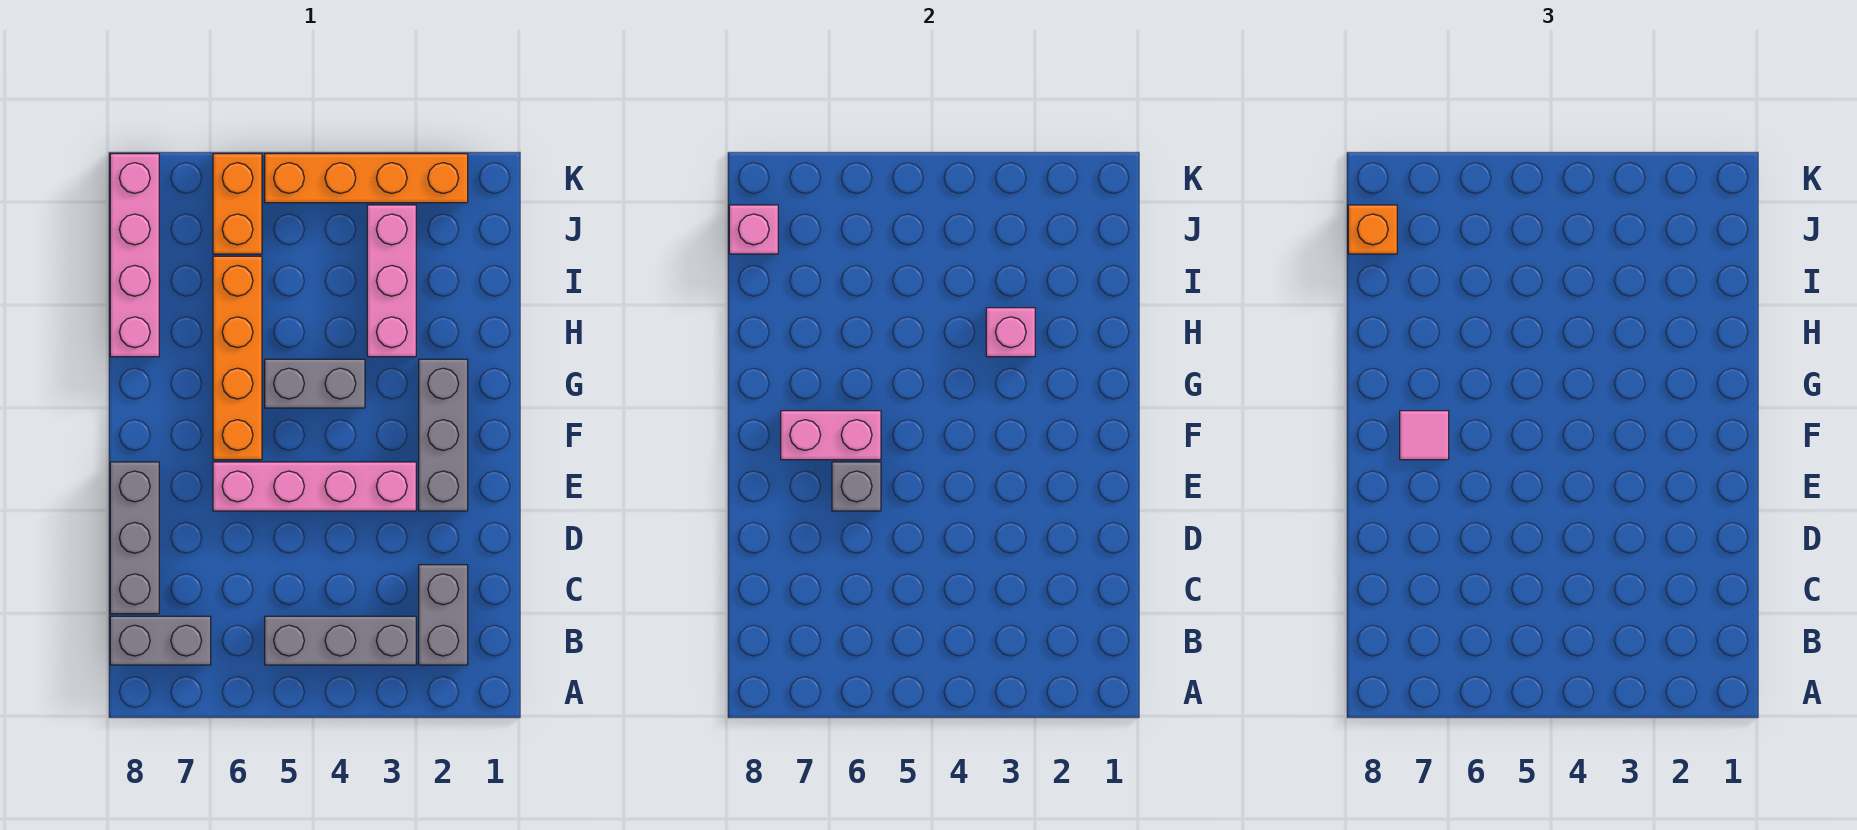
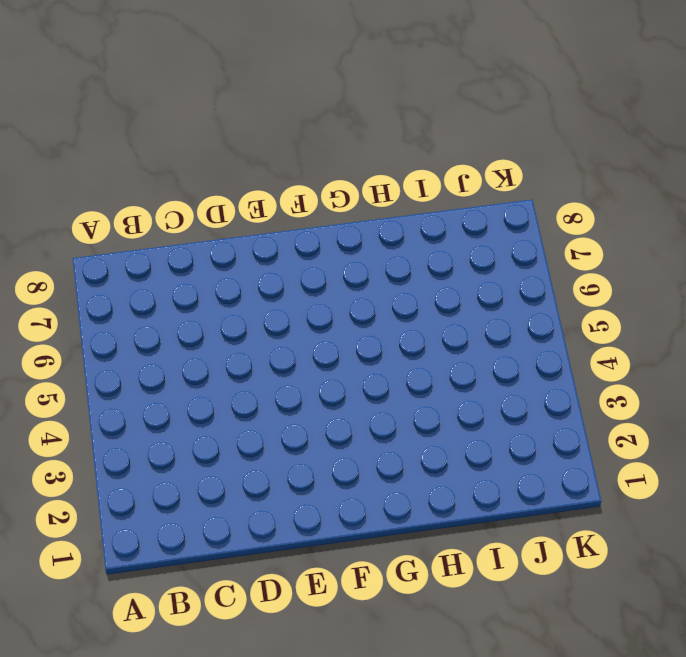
none -> grey brick B2:C2 level 1
none -> grey brick B3:B5 level 1
none -> grey brick B7:B8 level 1

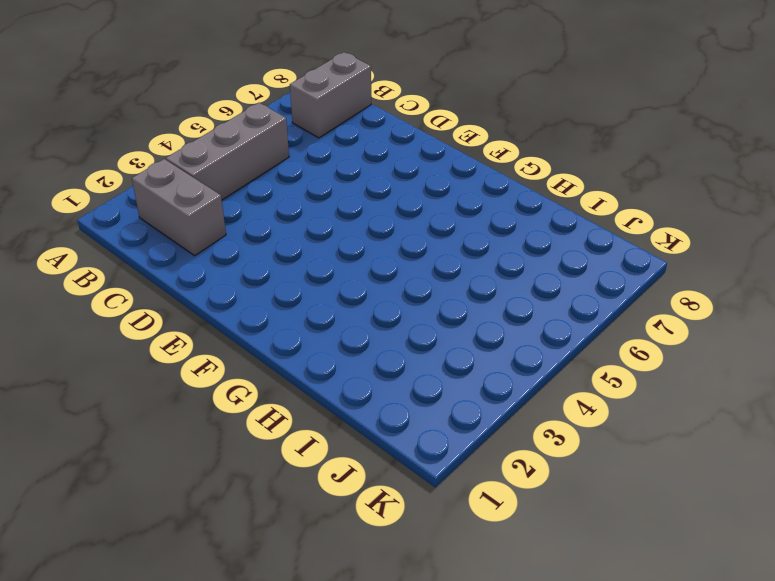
none -> grey brick C8:E8 level 1
none -> grey brick E2:G2 level 1
none -> pink brick E3:E6 level 1

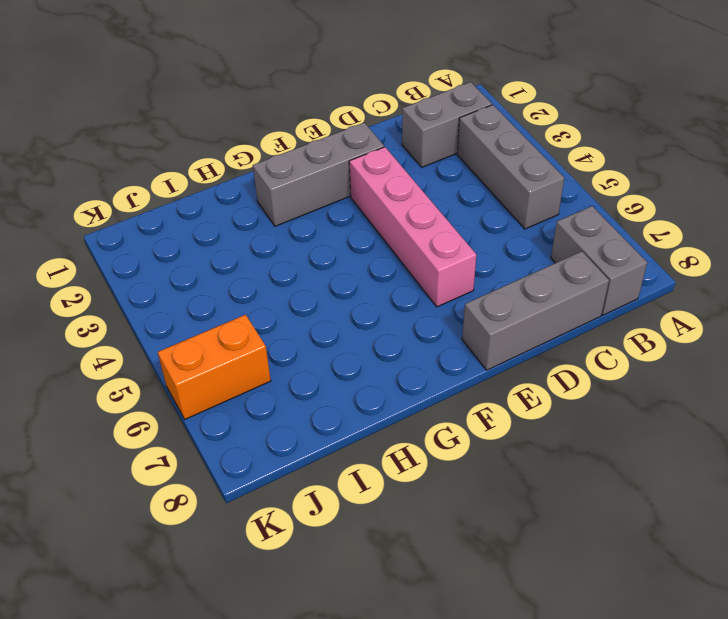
none -> orange brick F6:I6 level 1
none -> grey brick G4:G5 level 1
none -> pink brick H3:J3 level 1

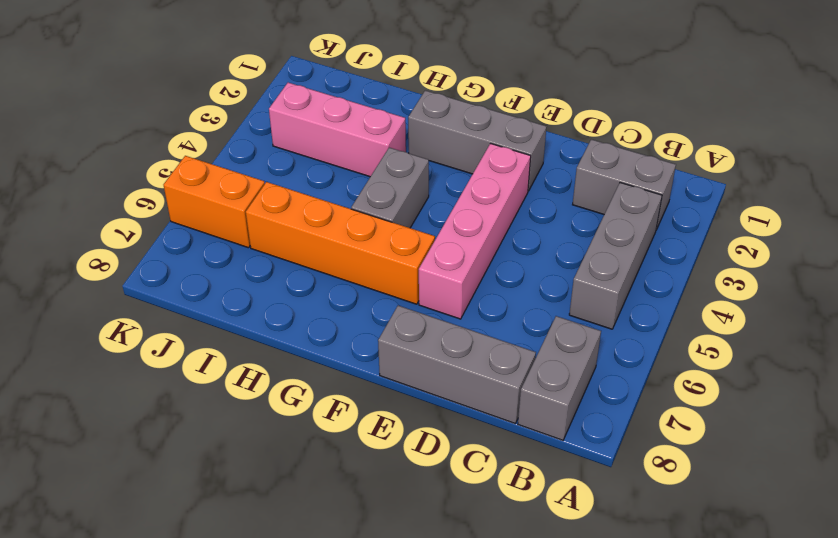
none -> pink brick H8:K8 level 1
none -> orange brick K2:K5 level 1
none -> grey brick E6 level 2

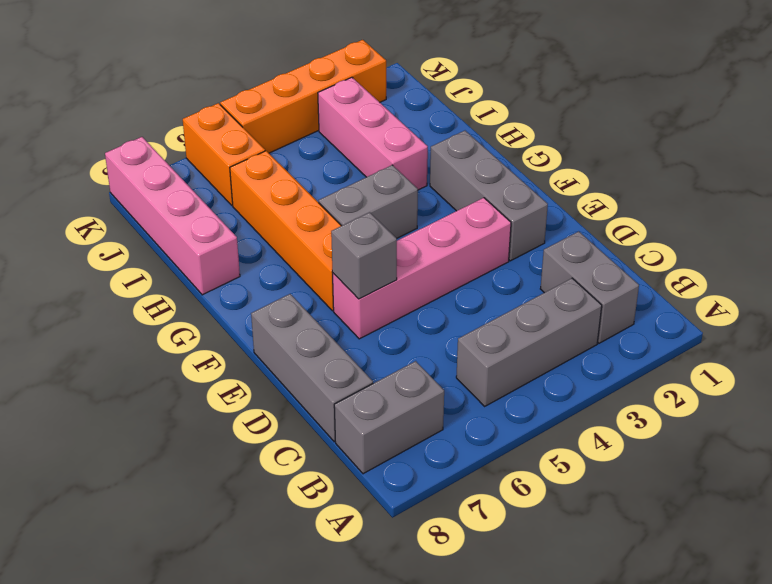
none -> pink brick F6:F7 level 2
none -> pink brick H3 level 2
none -> pink brick J8 level 2

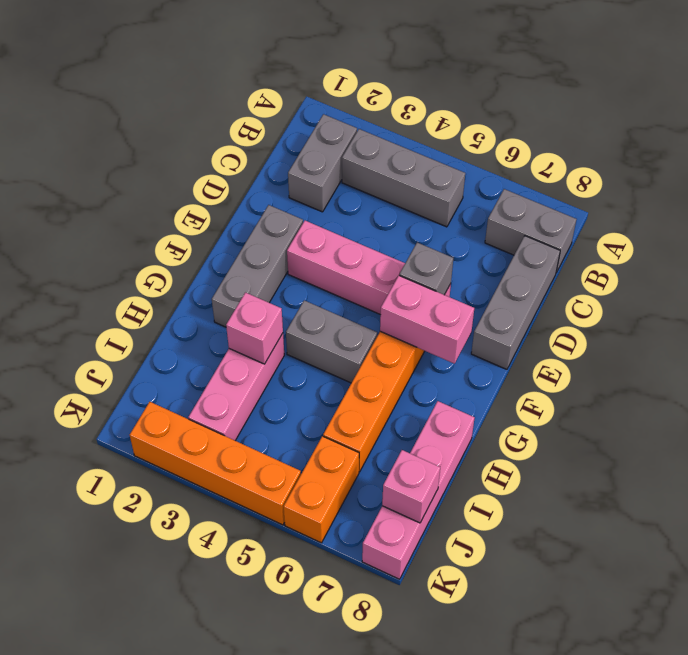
none -> pink tile F7 level 3
none -> orange brick J8 level 3

